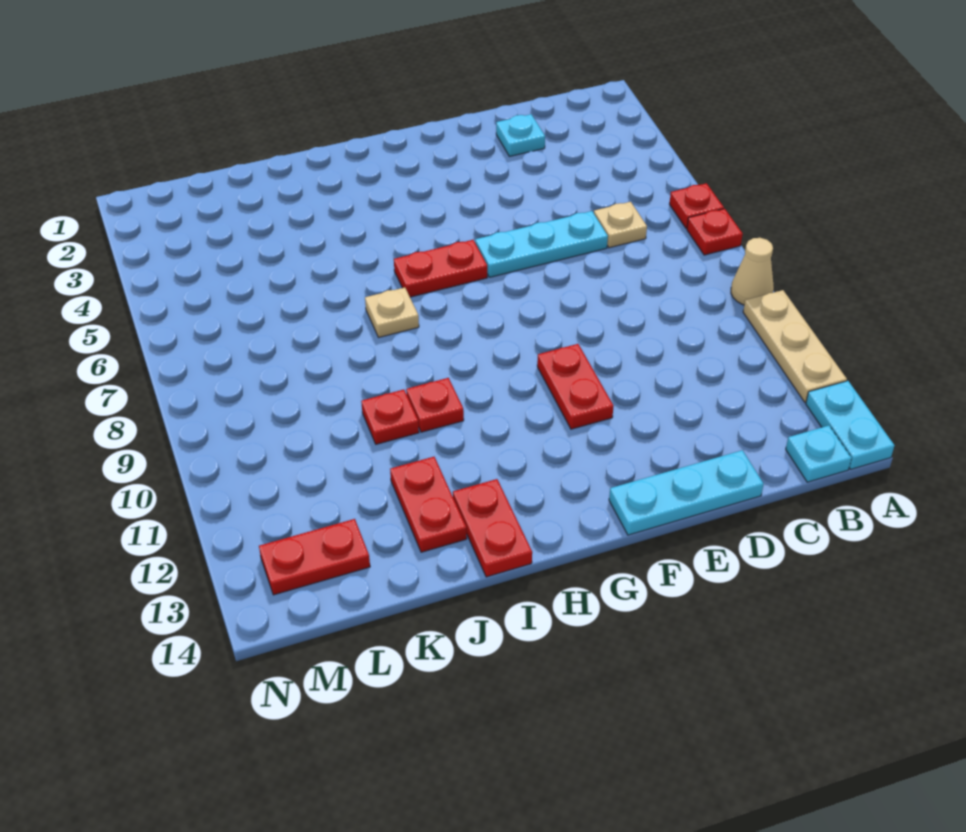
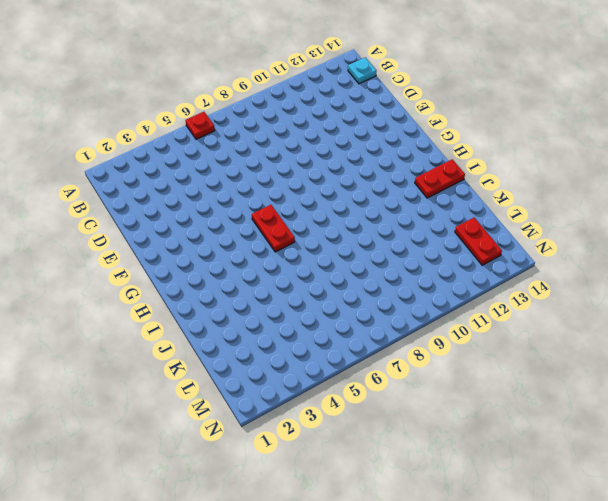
none -> red plate A7 level 1
none -> tan cone A9 level 1
none -> tan plate A10:A12 level 1

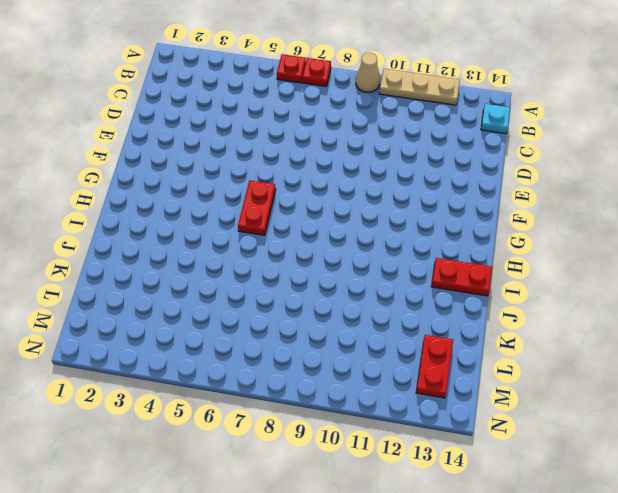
none -> cyan plate A13:A14 level 1
none -> tan plate C6 level 1
none -> cyan plate D2 level 1

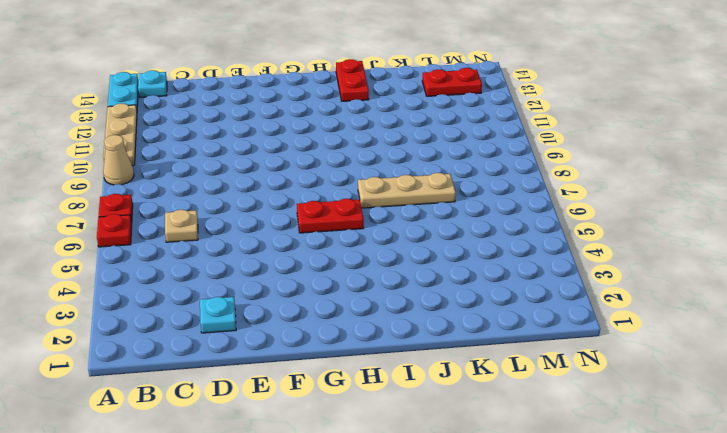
tan plate I7:K7 level 1 -> tan plate I7 level 1
none -> cyan plate D6:F6 level 1
none -> cyan plate D14:F14 level 1
none -> red plate F10:F11 level 1

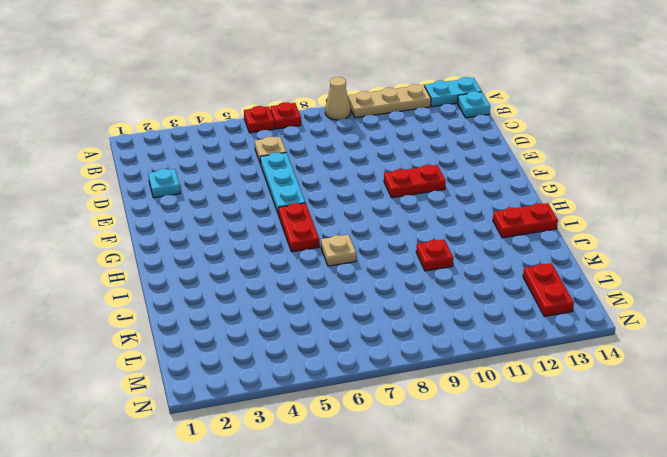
none -> cyan plate D14:F14 level 1
none -> red plate I10 level 1
none -> red plate J12:J13 level 1

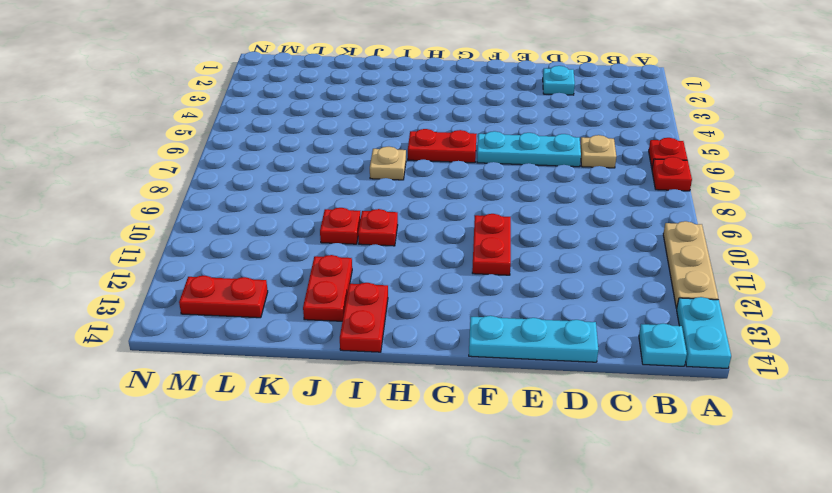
none -> tan cone A9 level 1

